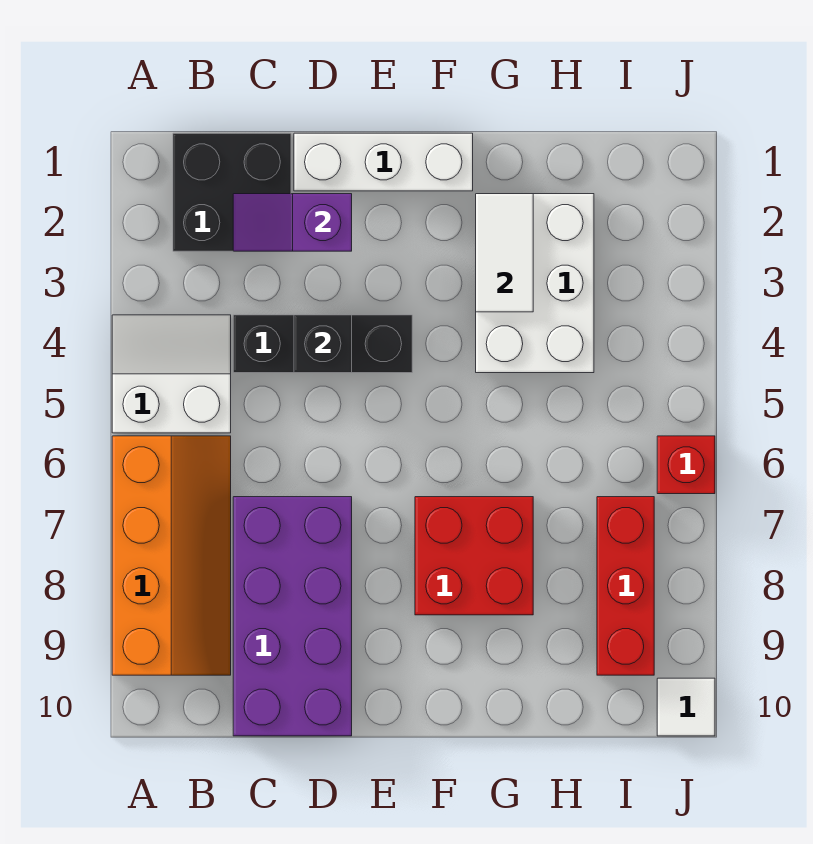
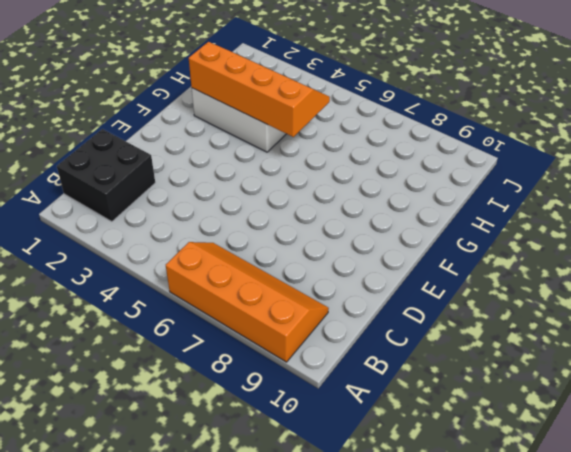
orange slope G2:H5 level 2 top G -> white tile G2:G3 level 2
none -> white slope A4:B5 level 1 top 5
none -> black brick C4:E4 level 1
none -> purple brick C7:D10 level 1

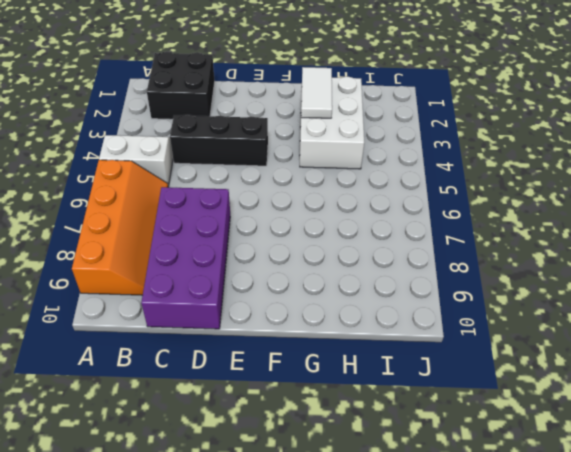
none -> white brick D1:F1 level 1
none -> red brick F7:G8 level 1
none -> red brick I7:I9 level 1

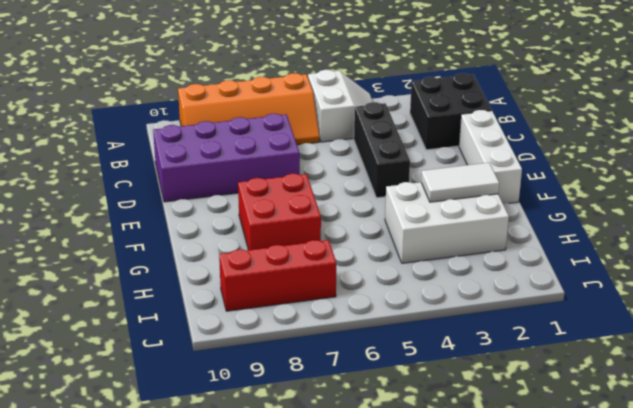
none -> red brick J6 level 1
none -> white tile J10 level 1
none -> purple slope C2:D2 level 2 top D

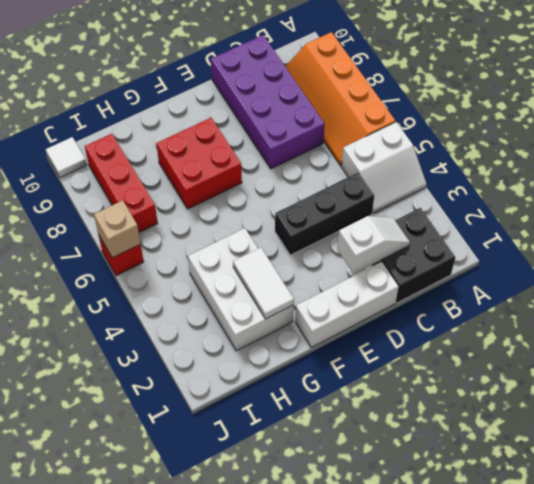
white slope C2:D2 level 2 top D -> purple slope C2:D2 level 2 top D
tan brick J6 level 2 -> none
none -> black brick D4 level 2

